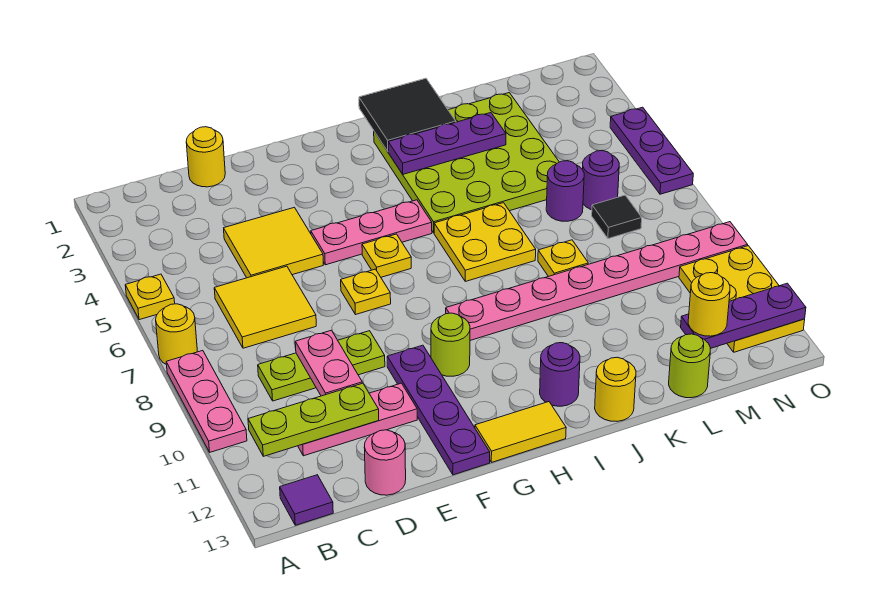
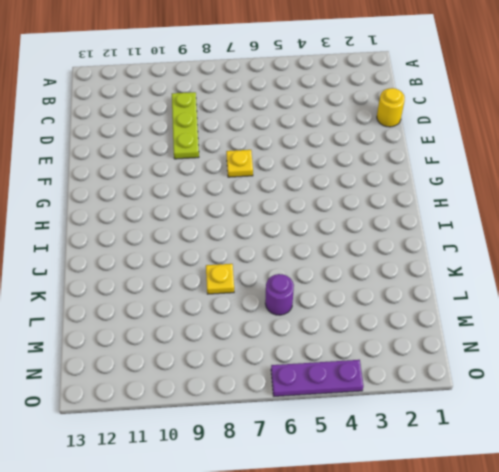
none -> yellow plate A5 level 1
none -> yellow round brick A7 level 1
none -> pink plate A8:A10 level 1
none -> purple tile B13 level 1

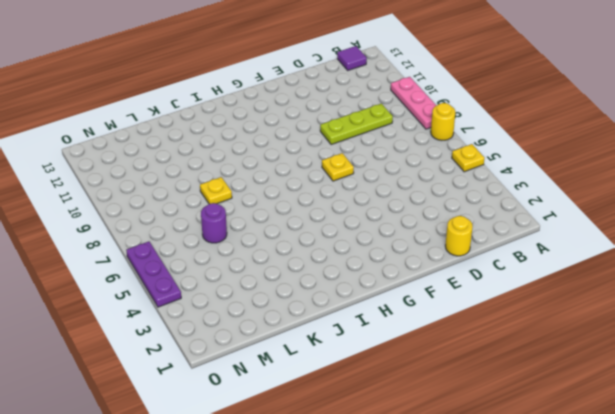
none -> yellow tile C6:D7 level 1
none -> pink plate C11:E11 level 1
none -> yellow tile D4:E5 level 1
none -> pink round brick D13 level 1

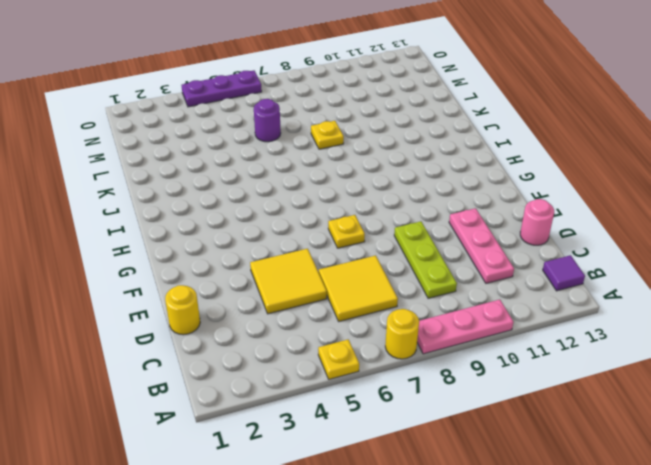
none -> pink plate F5:H5 level 1
none -> purple plate F10:F13 level 1
none -> yellow plate G6 level 1
none -> lime round brick G10 level 1

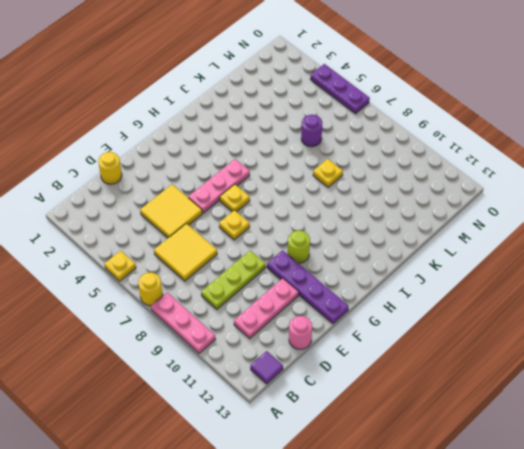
none -> yellow tile G13:H13 level 1
none -> pink plate H9:O9 level 1
none -> lime plate I2:L5 level 1
none -> yellow plate I6:J7 level 1

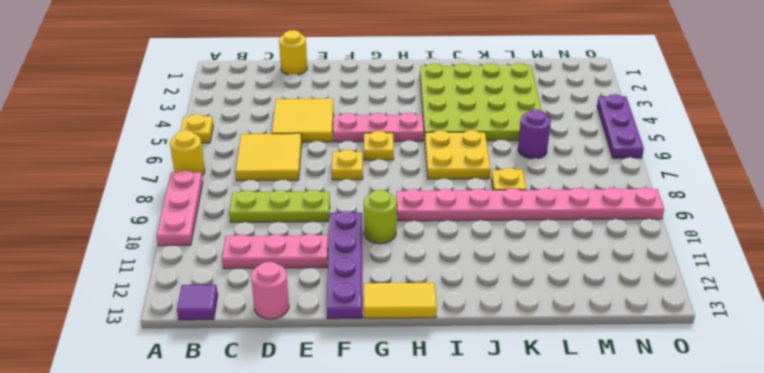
none -> purple round brick I12 level 1
none -> yellow round brick J13 level 1
none -> lime round brick L13 level 1
none -> purple round brick M6 level 1

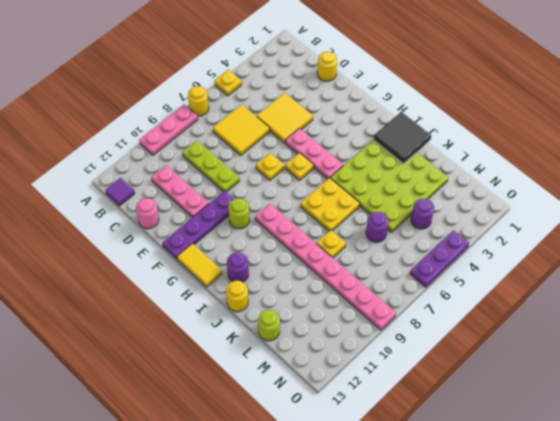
purple round brick M4 level 1 -> purple round brick M6 level 1
none -> black tile M7 level 1
none -> yellow plate N10:O12 level 1
none -> lime plate B11:D11 level 2
none -> pink plate D9:D10 level 2

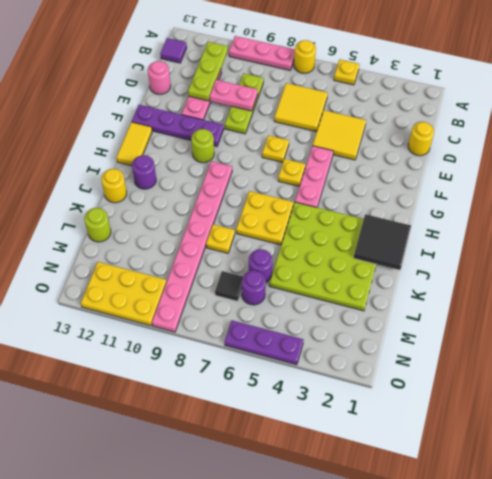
none -> purple plate I3:K3 level 2
none -> purple plate M12:O12 level 2
none -> yellow round brick M12 level 3

